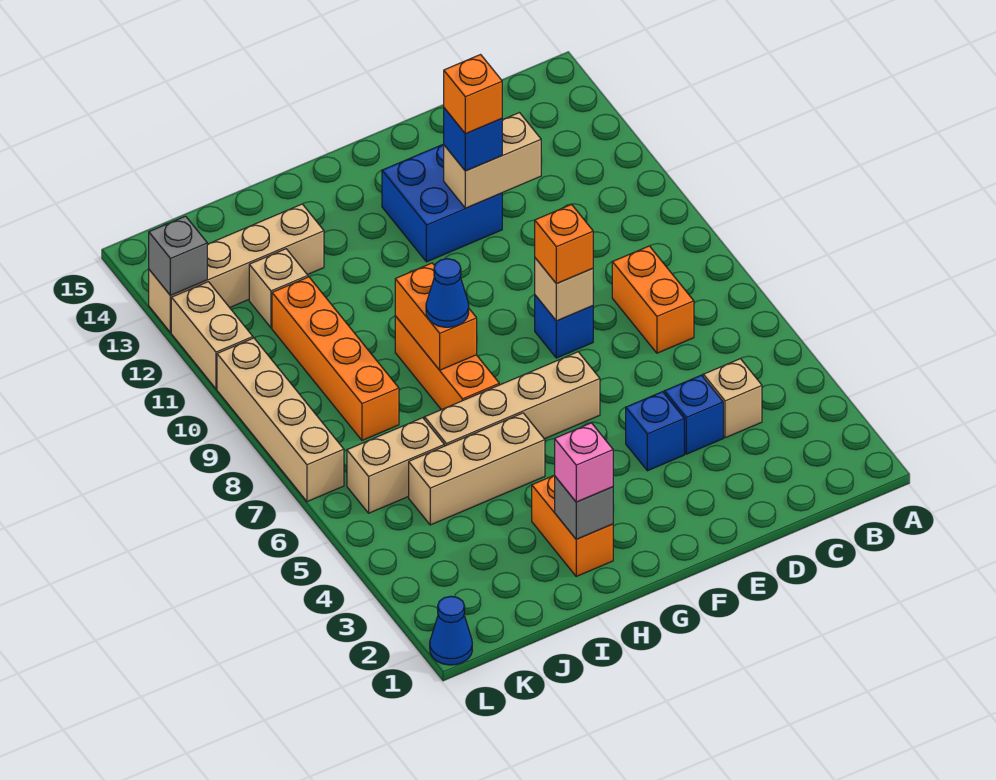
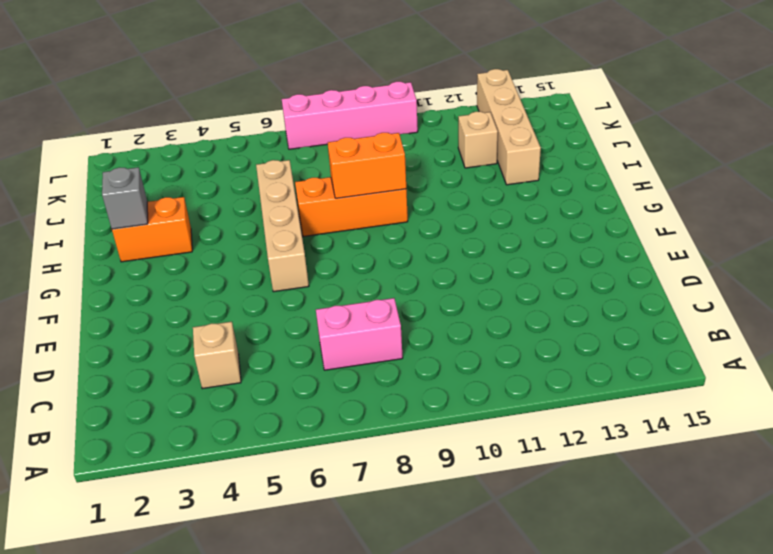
pink brick C7:C8 level 1 -> orange brick C7:C8 level 1
pink brick L7:L10 level 1 -> tan brick L7:L10 level 1
none -> blue brick D4 level 1
none -> blue brick E4 level 1
none -> blue brick E8 level 1

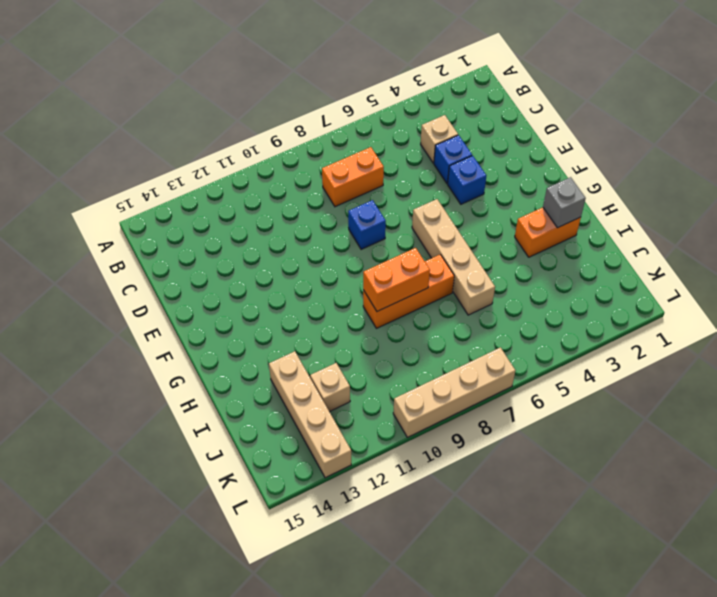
none -> blue brick E12:F13 level 1
none -> tan brick H5:J5 level 1
none -> tan brick J6:K6 level 1

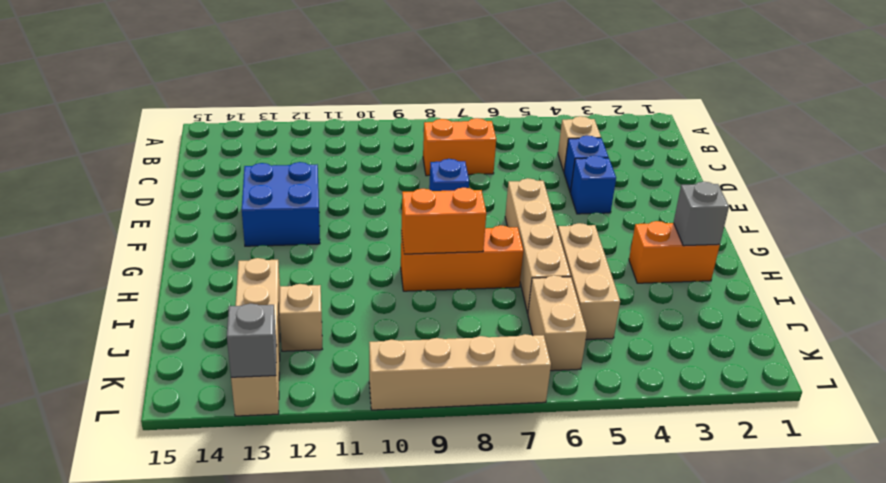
none -> orange brick J8:J11 level 1
none -> blue cone L1 level 1
none -> tan brick L11:L12 level 1

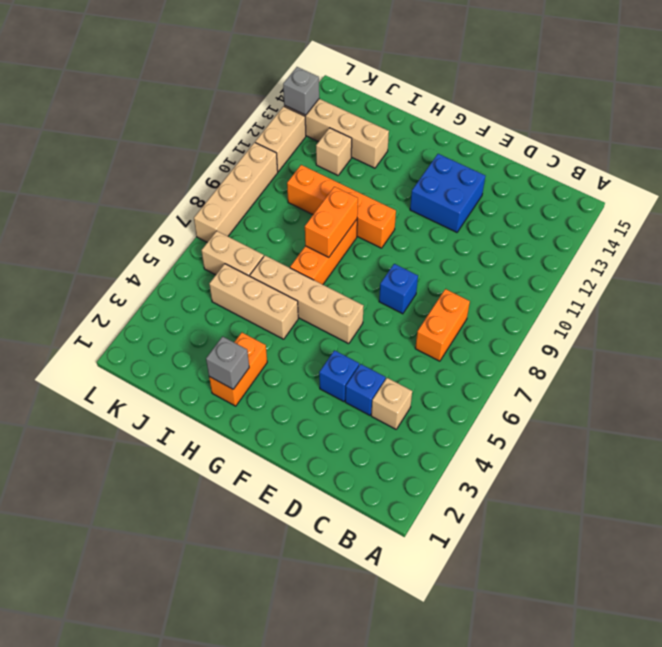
orange brick G10:J10 level 1 -> orange brick J8:J11 level 1
none -> blue cone L1 level 1
none -> tan brick D12:E12 level 2
none -> tan brick E8 level 2

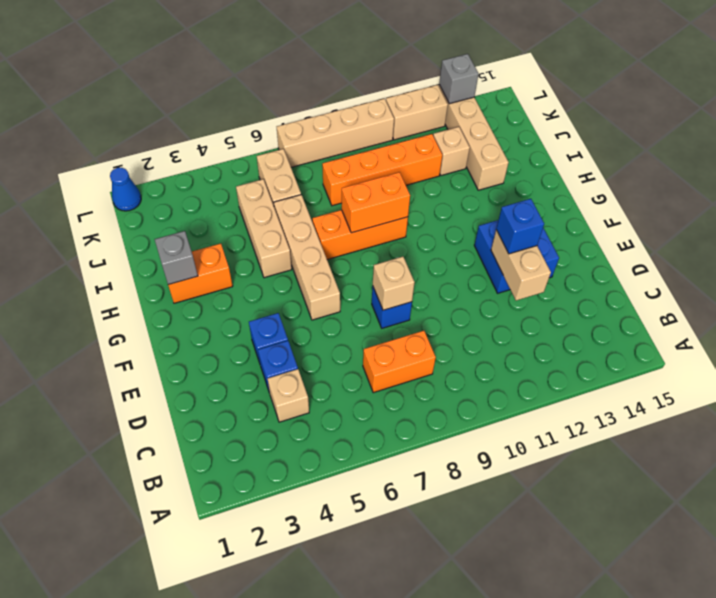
none -> orange brick E8 level 3
none -> pink brick H2 level 3
none -> blue cone H8 level 3

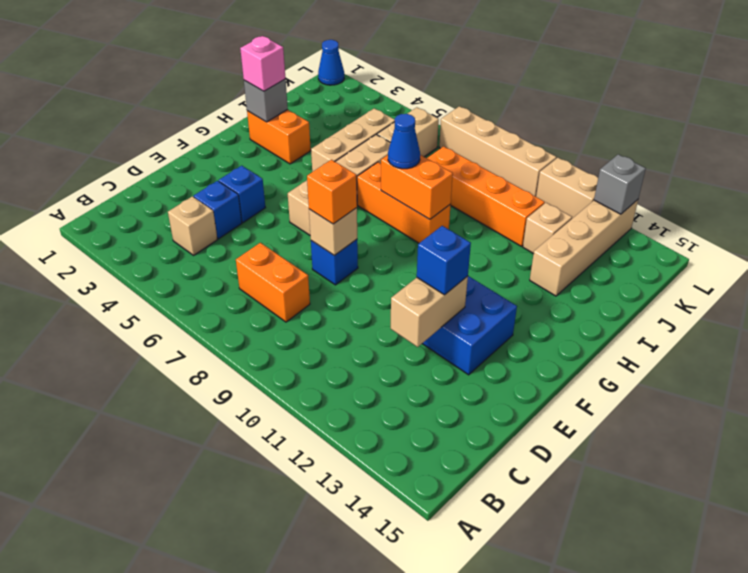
none -> orange brick E12 level 4

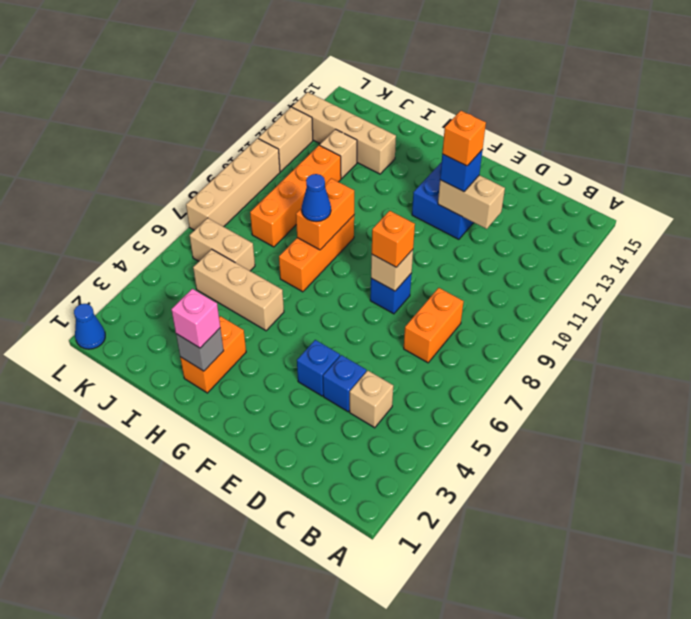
none -> tan brick F6:I6 level 1
none -> grey brick L13 level 2

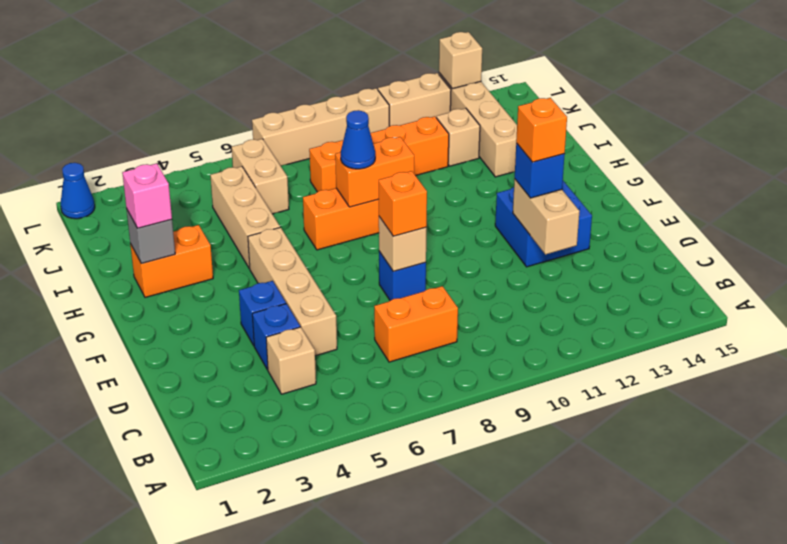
tan brick D5:G5 level 1 -> tan brick F6:I6 level 1
tan brick L13 level 2 -> grey brick L13 level 2

